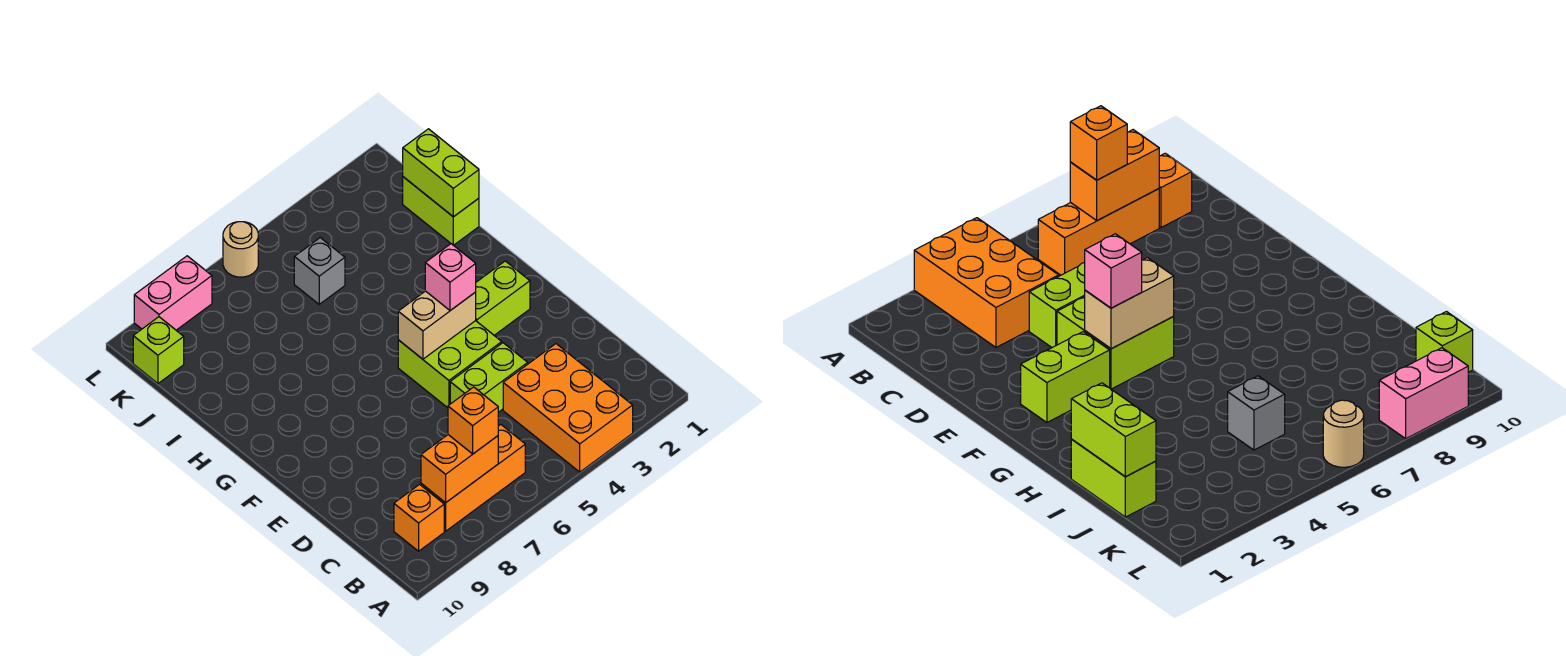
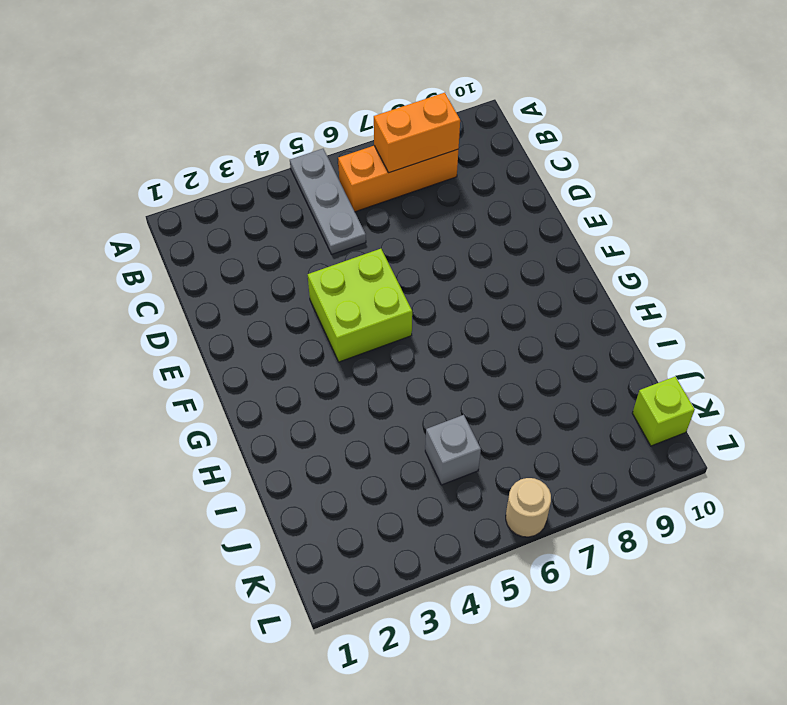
grey plate A5:C5 level 1 -> none
none -> orange brick A3:C4 level 1
none -> orange brick B9 level 1
none -> lime brick D4:D5 level 1

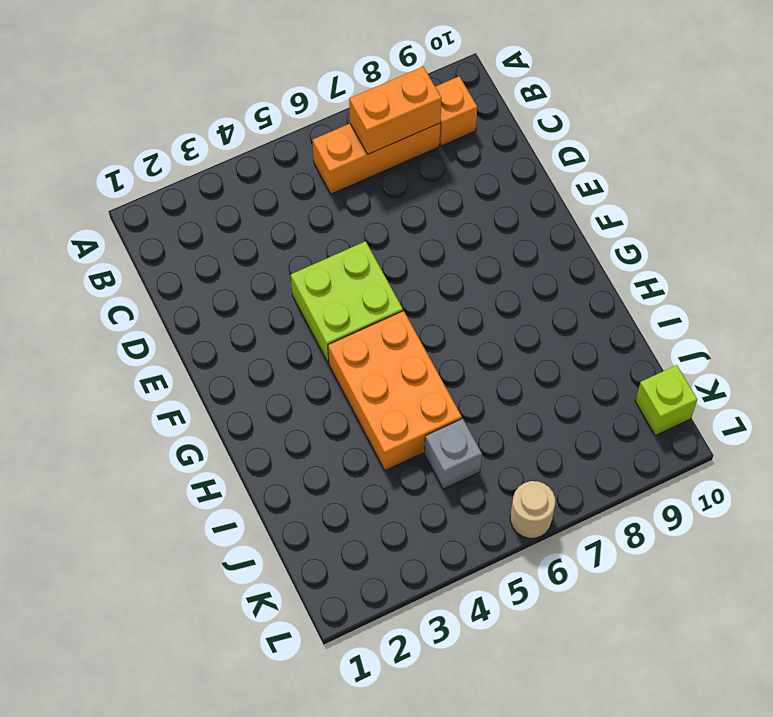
orange brick G4:I5 level 1 -> orange brick A3:C4 level 1
none -> lime brick D4:D5 level 1
none -> lime brick F2:F3 level 1
none -> lime brick I1:J1 level 1

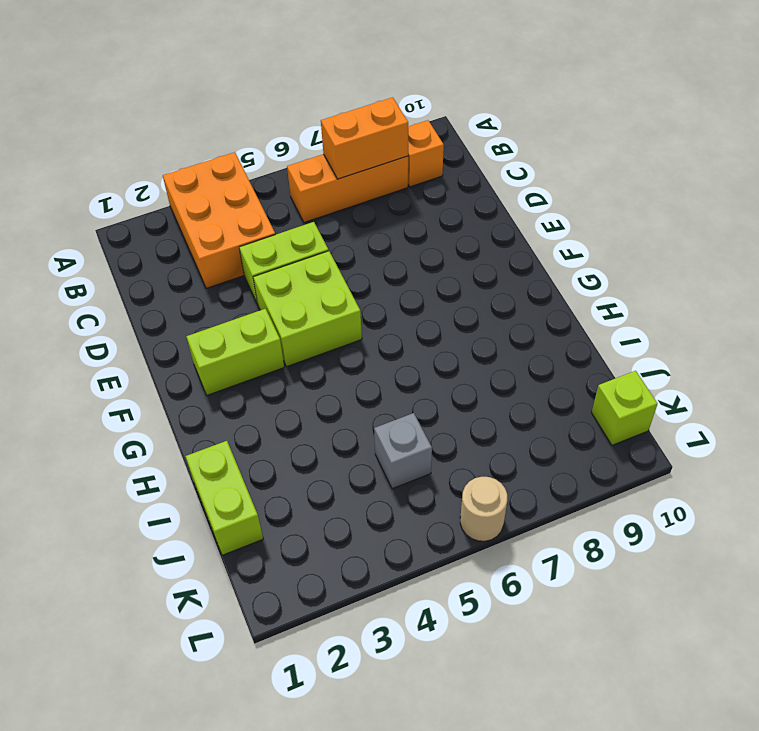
none -> pink brick L8:L9 level 1
none -> tan brick F4:F5 level 2
none -> lime brick I1:J1 level 2

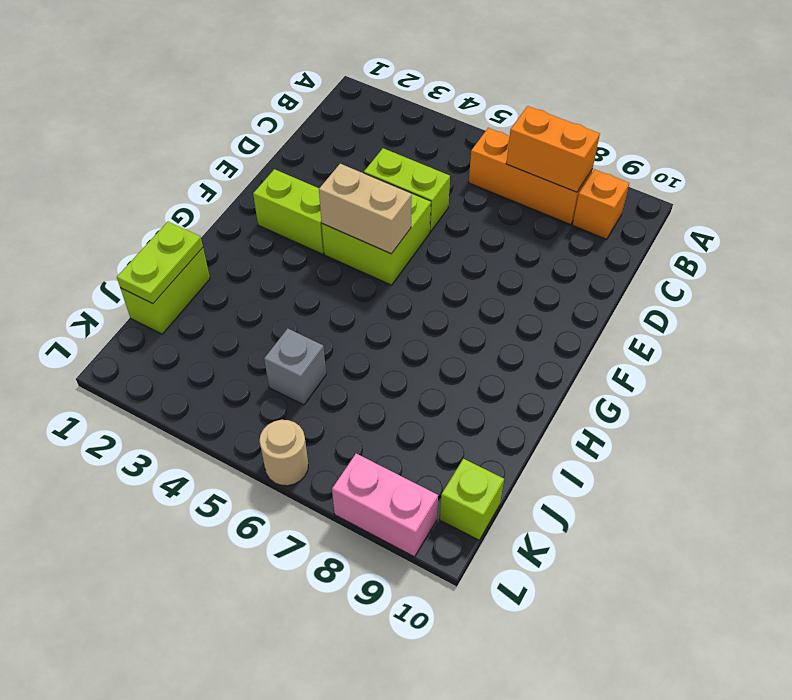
lime plate I1:J1 level 2 -> lime brick I1:J1 level 2
none -> orange brick A3:C4 level 1
none -> orange brick B7 level 3
none -> pink brick F4 level 3

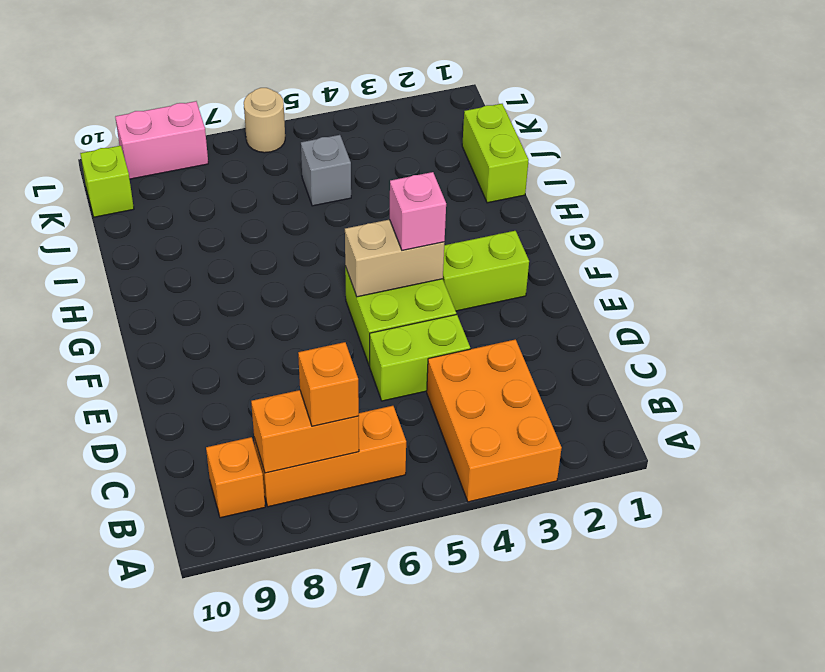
none -> lime brick I1:J1 level 2

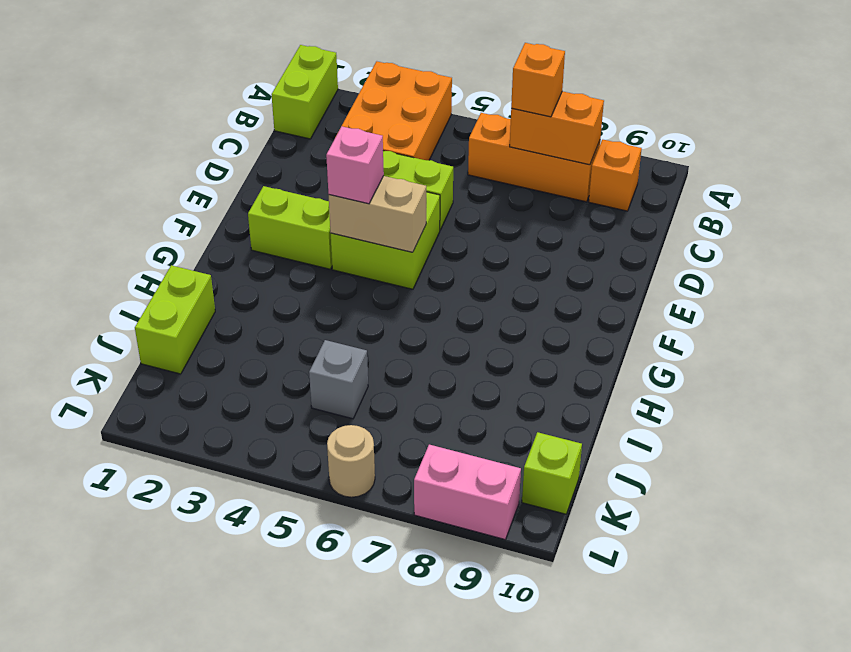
lime brick A1:B1 level 1 -> lime brick I1:J1 level 2

